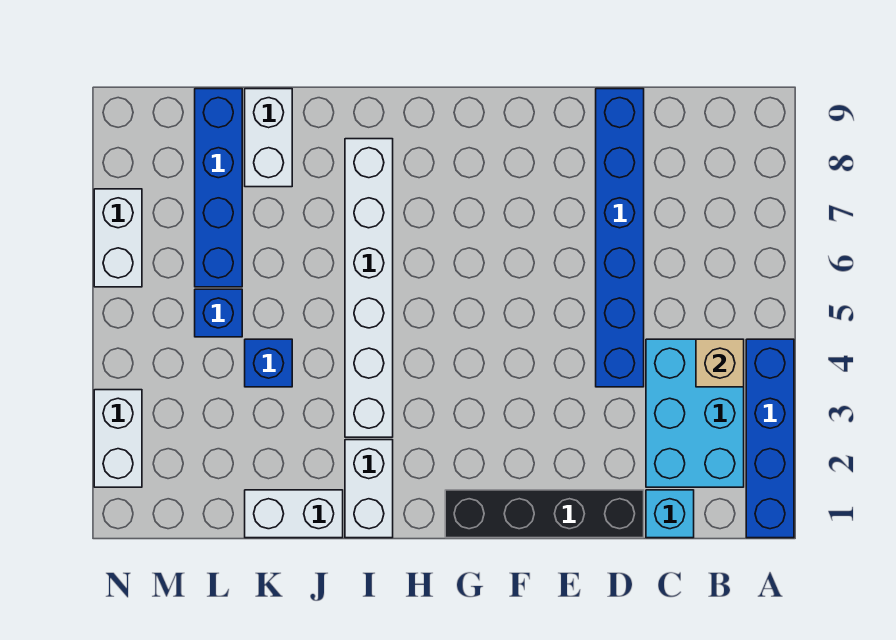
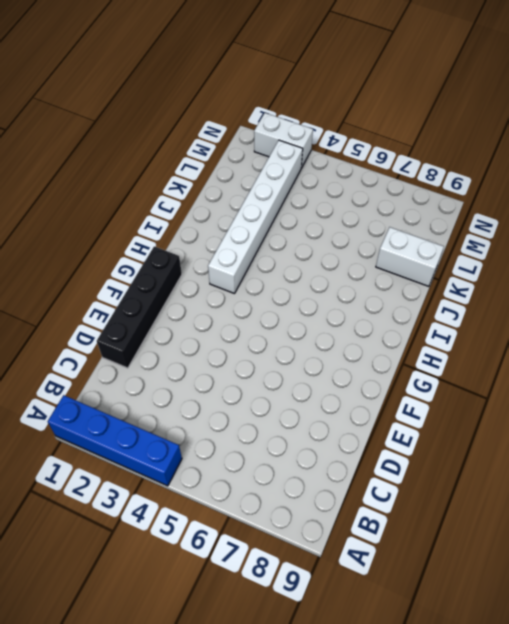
white brick H3:M3 level 1 -> white brick I3:I8 level 1
none -> cyan brick B2:C4 level 1
none -> cyan brick C1 level 1
none -> blue brick D4:D9 level 1

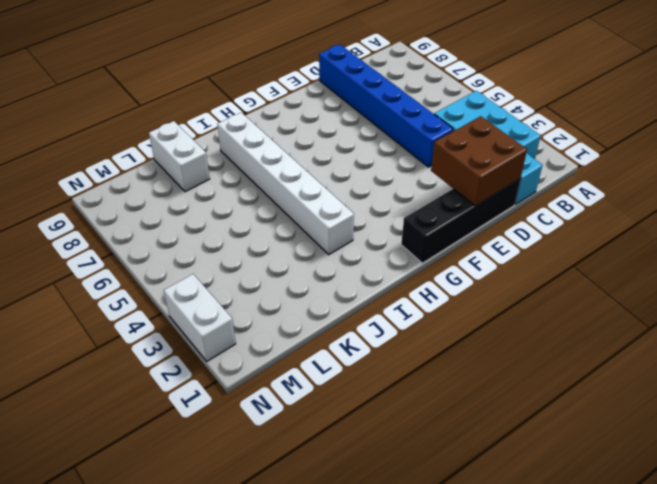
brown brick D1:E2 level 2 -> none
none -> blue brick A1:A4 level 1
none -> white brick I1:I2 level 1
none -> white brick J1:K1 level 1

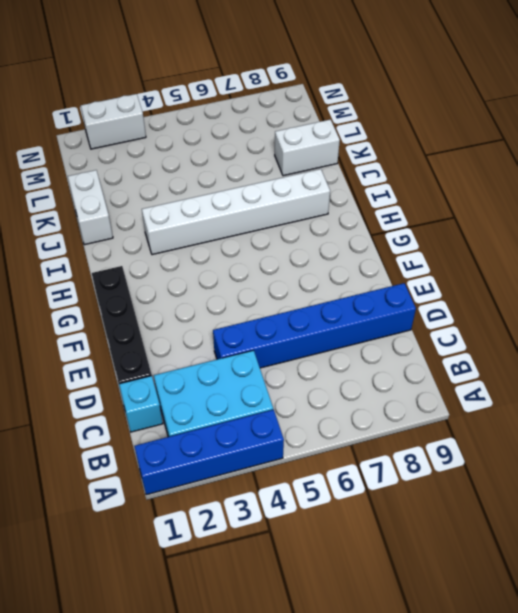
none -> white brick I1:I2 level 1
none -> blue brick K4 level 1
none -> blue brick L5 level 1

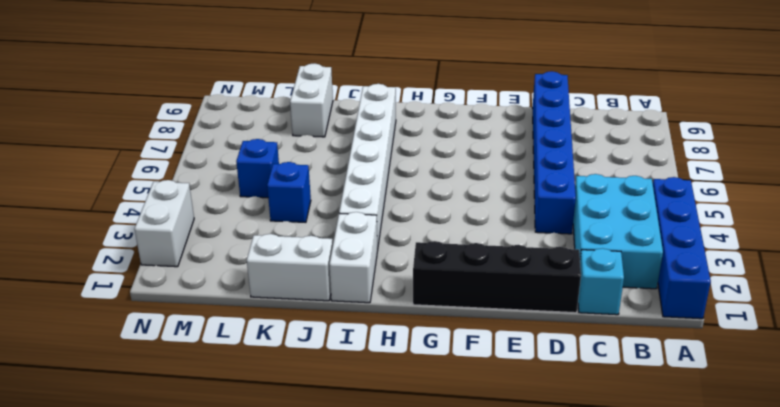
none -> blue brick L6:L9 level 1
none -> white brick N6:N7 level 1
none -> tan brick B4 level 2

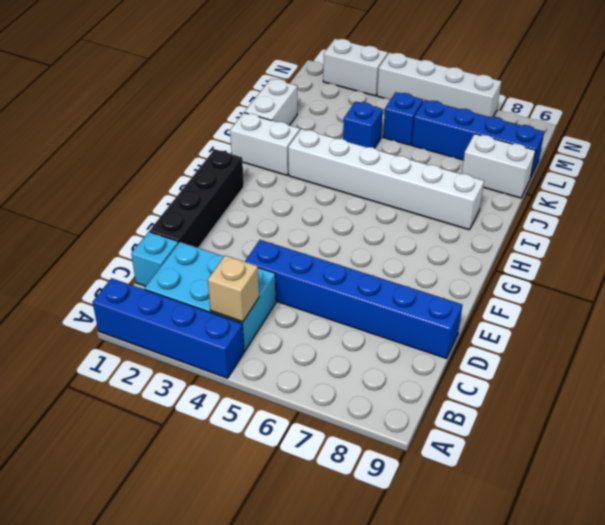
white brick N4:N7 level 1 -> white brick N6:N7 level 1

